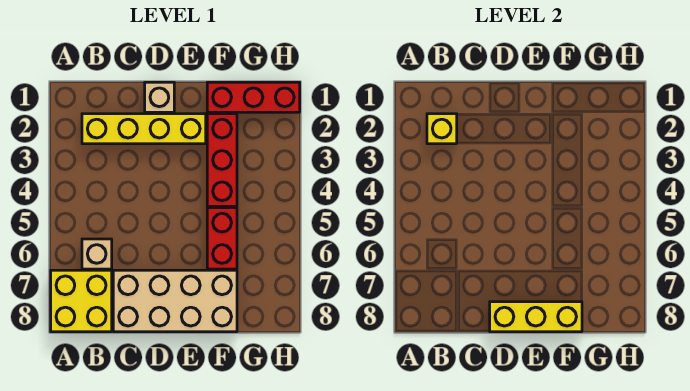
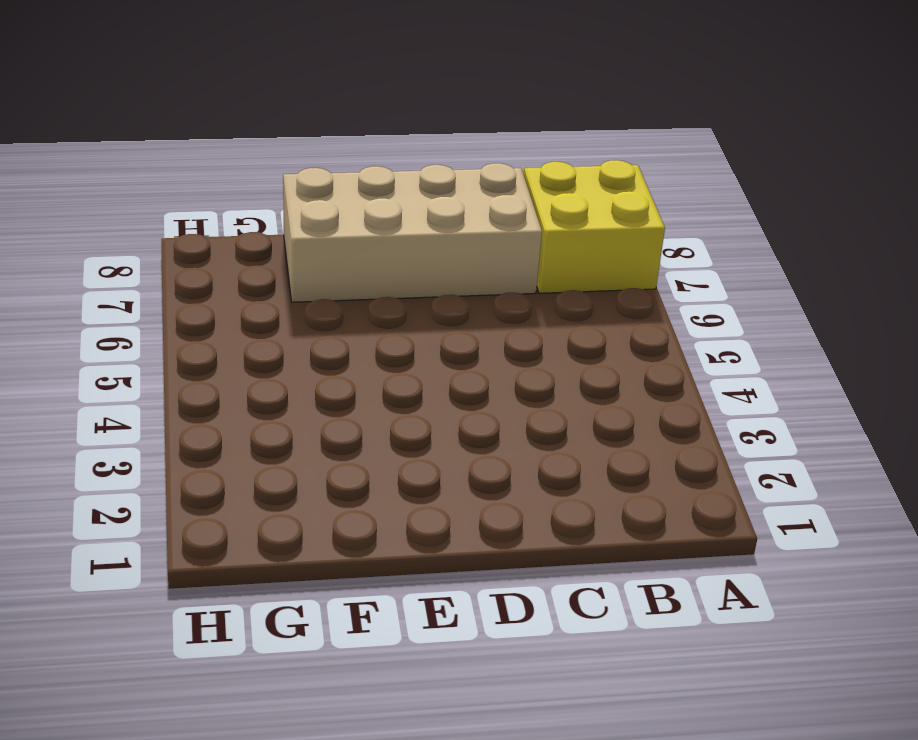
none -> yellow brick B2:E2 level 1
none -> tan brick B6 level 1

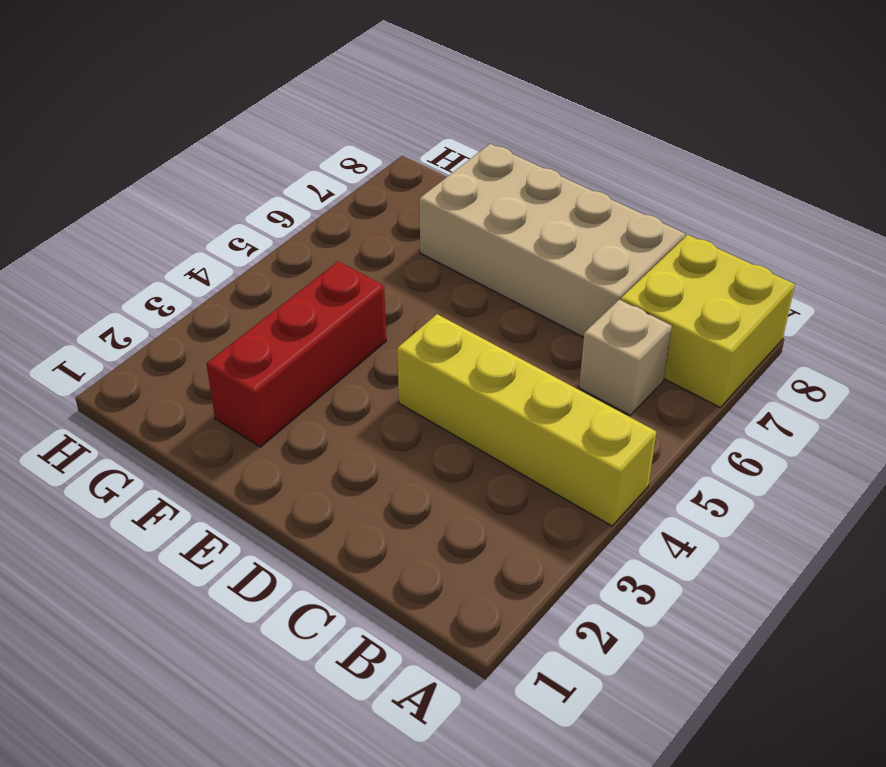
yellow brick A4:D4 level 1 -> yellow brick B2:E2 level 1
none -> tan brick D1 level 1
none -> red brick F1:H1 level 1

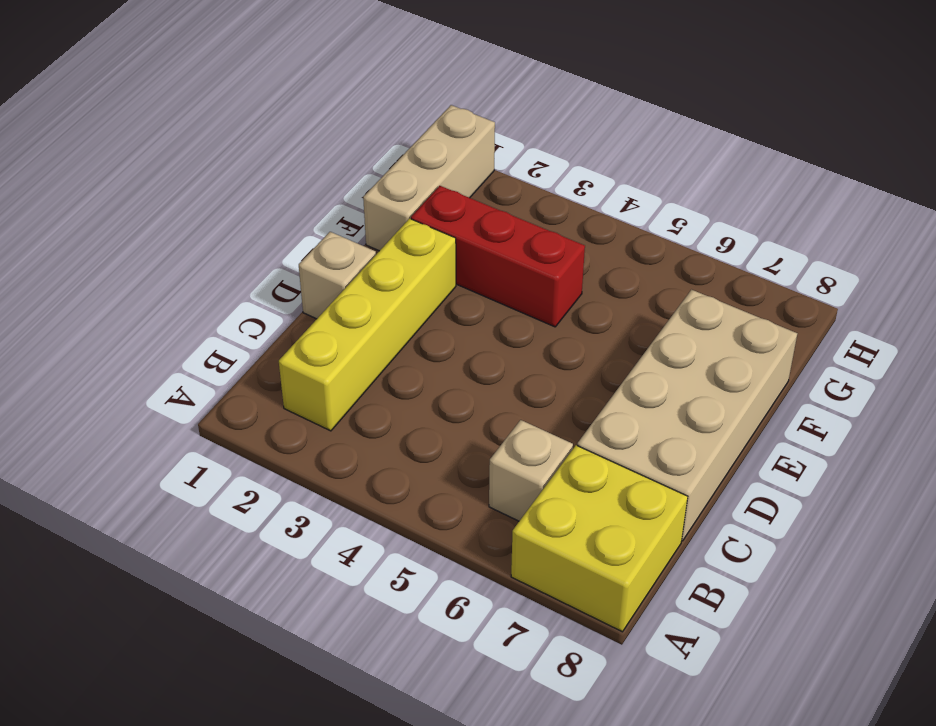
tan brick F1:H1 level 1 -> red brick F1:H1 level 1
none -> red brick F5:F6 level 1
none -> yellow brick B2 level 2

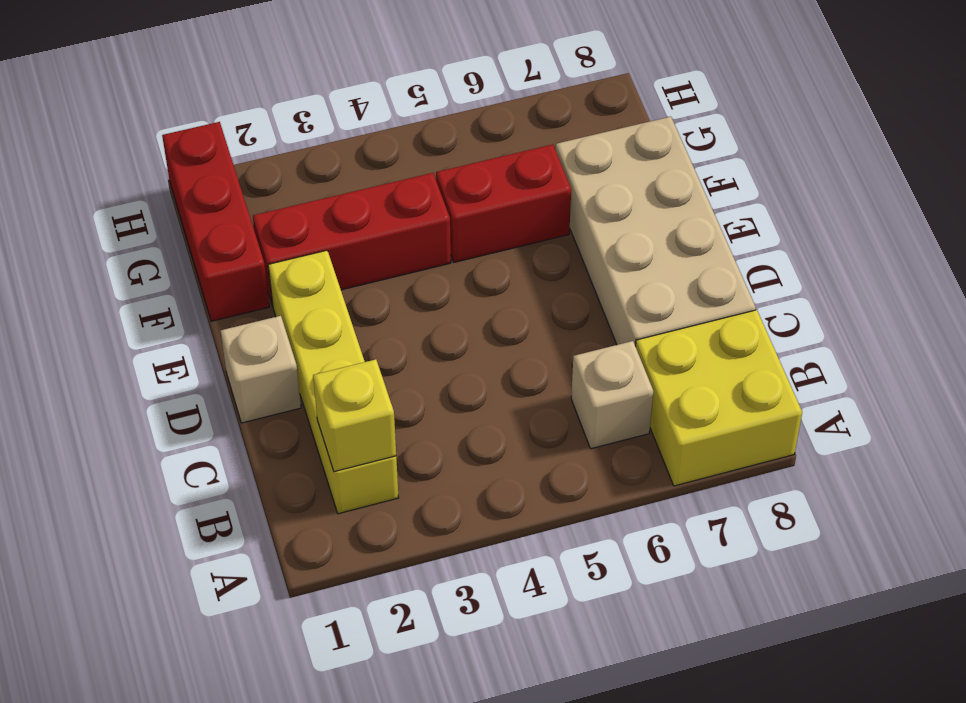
none -> yellow brick D8:F8 level 2

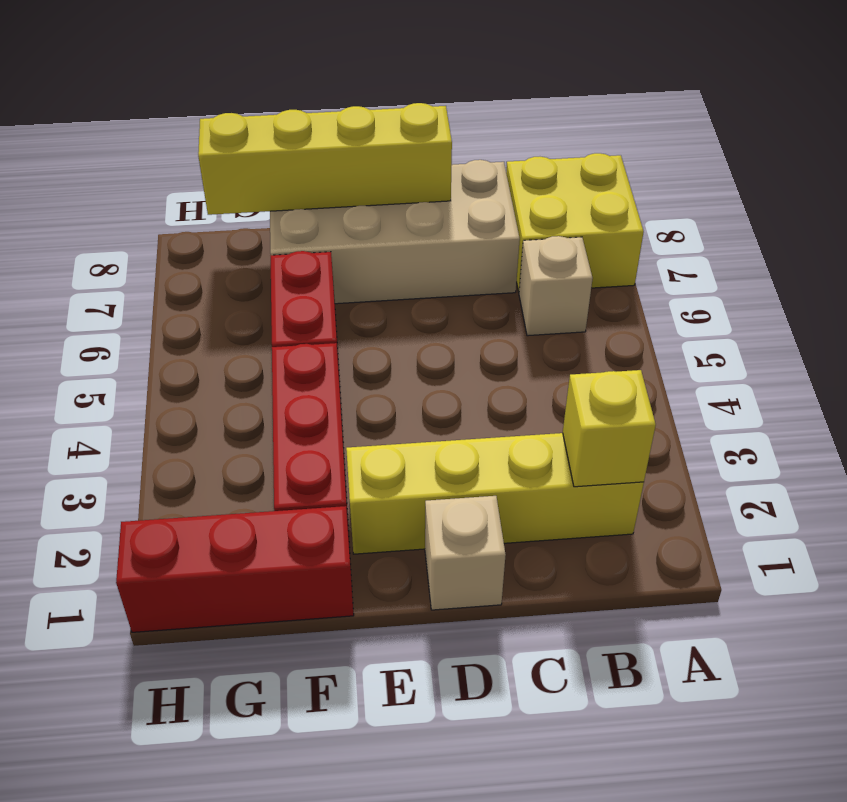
yellow brick D8:G8 level 2 -> yellow brick D8:F8 level 2

